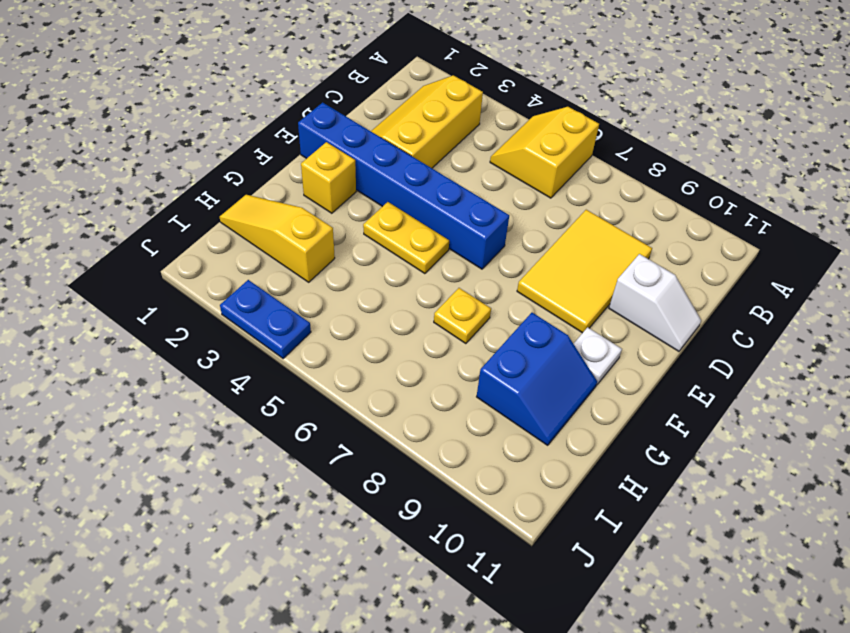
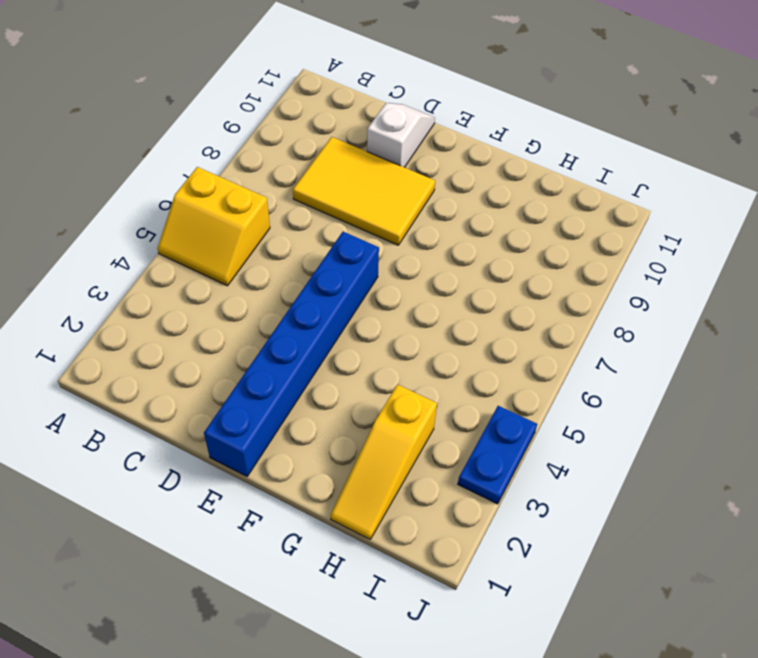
none -> yellow slope B2:D3 level 1 top 3
none -> yellow brick F2 level 1
none -> yellow plate F4:F5 level 1

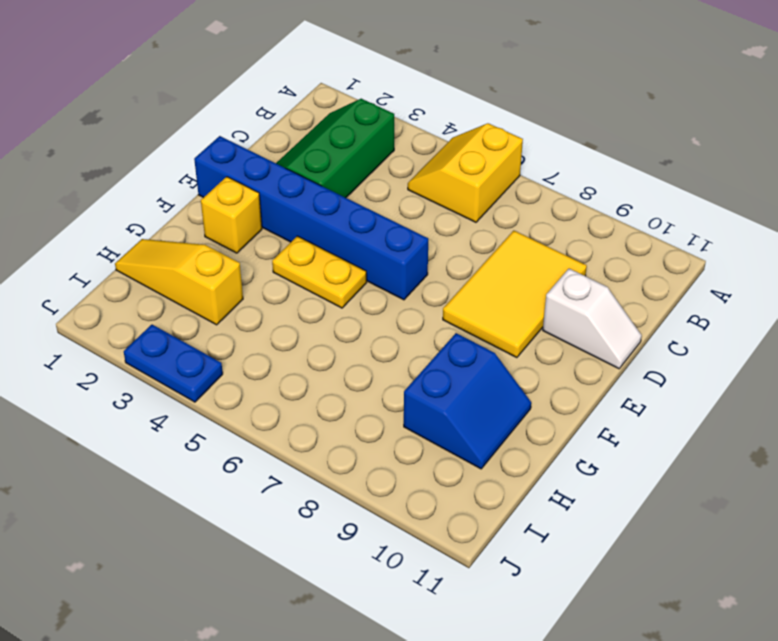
green slope B2:D3 level 1 top 3 -> yellow slope B2:D3 level 1 top 3
none -> white plate F10 level 1
none -> yellow plate G7 level 1

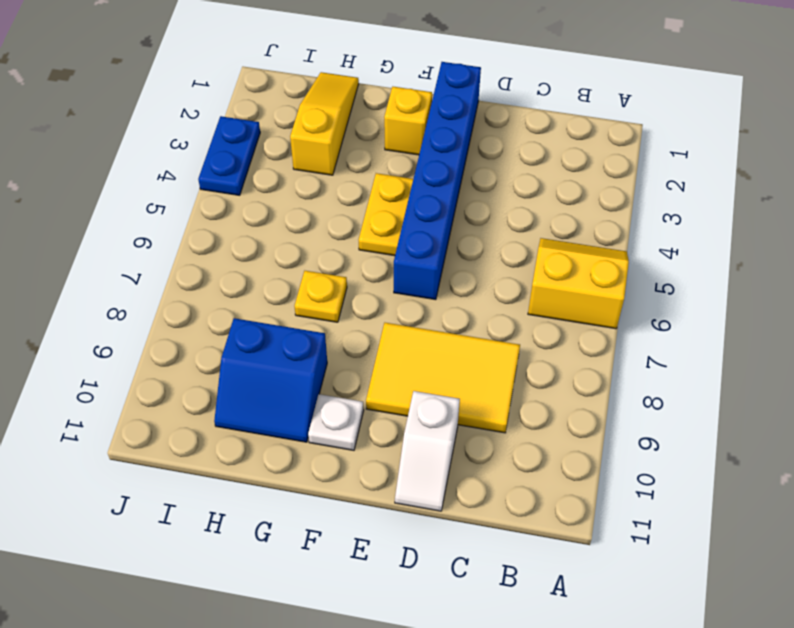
none -> yellow slope B2:D3 level 1 top 3

